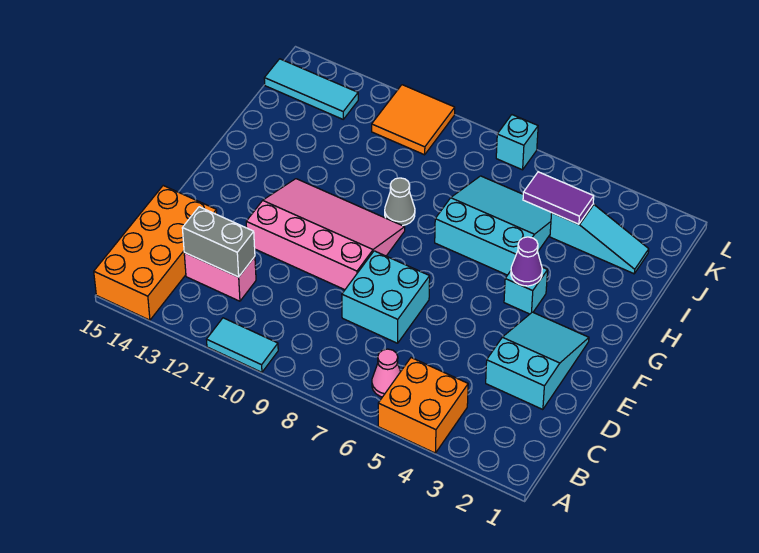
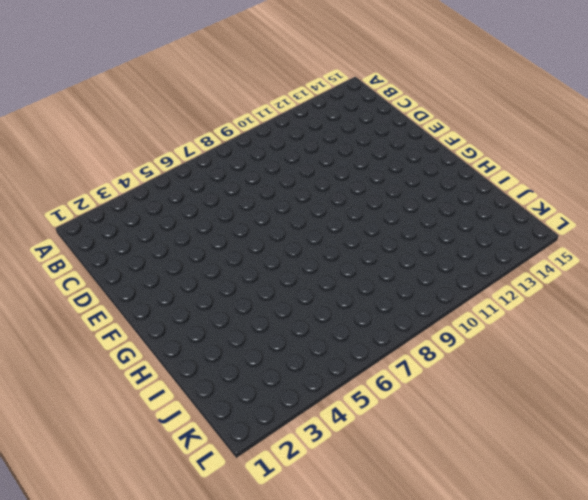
none -> orange brick A4:B5 level 1
none -> cyan tile A10:A11 level 1
none -> orange brick A14:D15 level 1

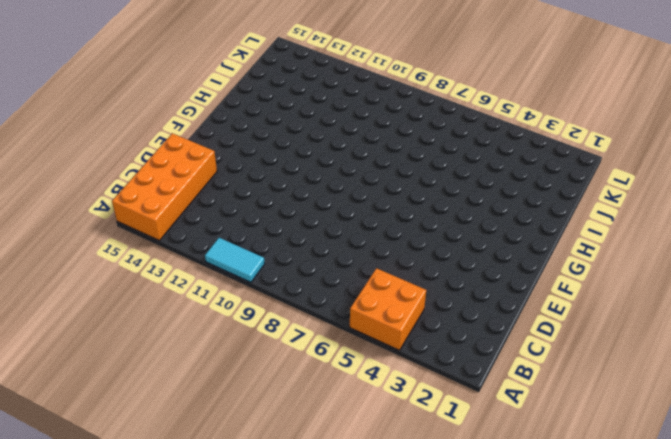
none -> pink cone B6 level 1
none -> pink brick C12:C13 level 1
none -> cyan slope D2:F3 level 1 top D

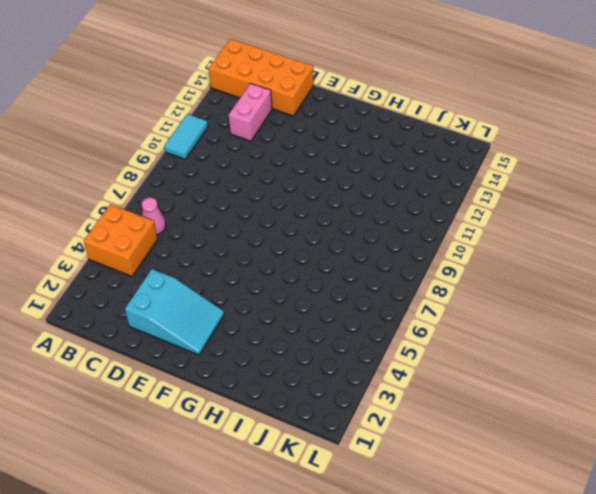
none -> cyan brick D7:E8 level 1
none -> pink slope E9:G12 level 1 top E
none -> cyan brick G4 level 1

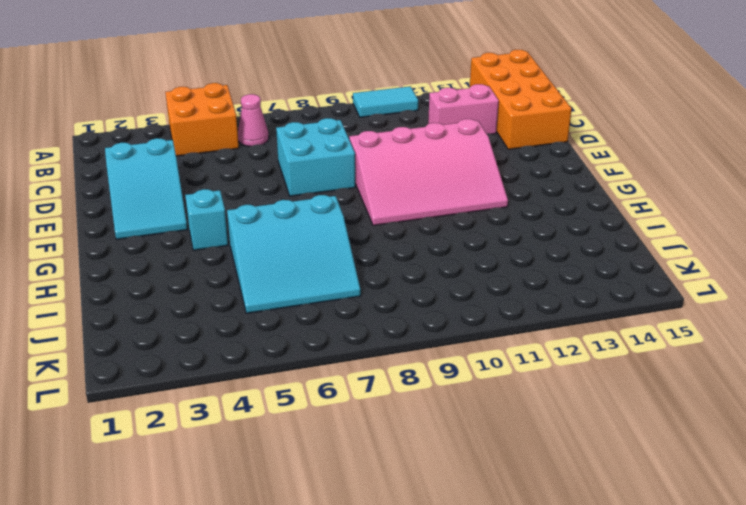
none -> grey cone H9 level 1
none -> cyan slope J2:J4 level 1 top 4
none -> orange tile K10:L11 level 1

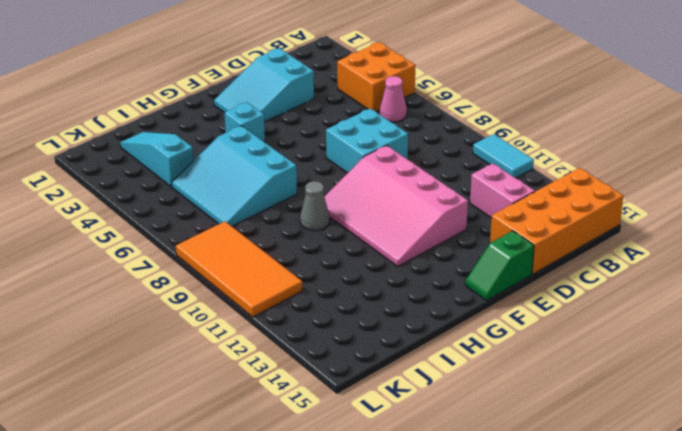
green slope E15:F15 level 1 top E -> none
orange tile K8:L11 level 1 -> orange tile K10:L11 level 1
none -> cyan tile K13:K15 level 1
none -> cyan brick L7 level 1
none -> grey brick C12:C13 level 2

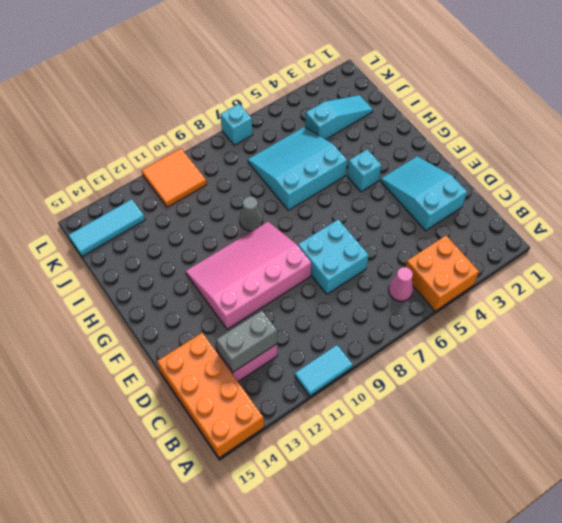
none -> purple cone G4 level 2
none -> purple tile J4:J5 level 2

